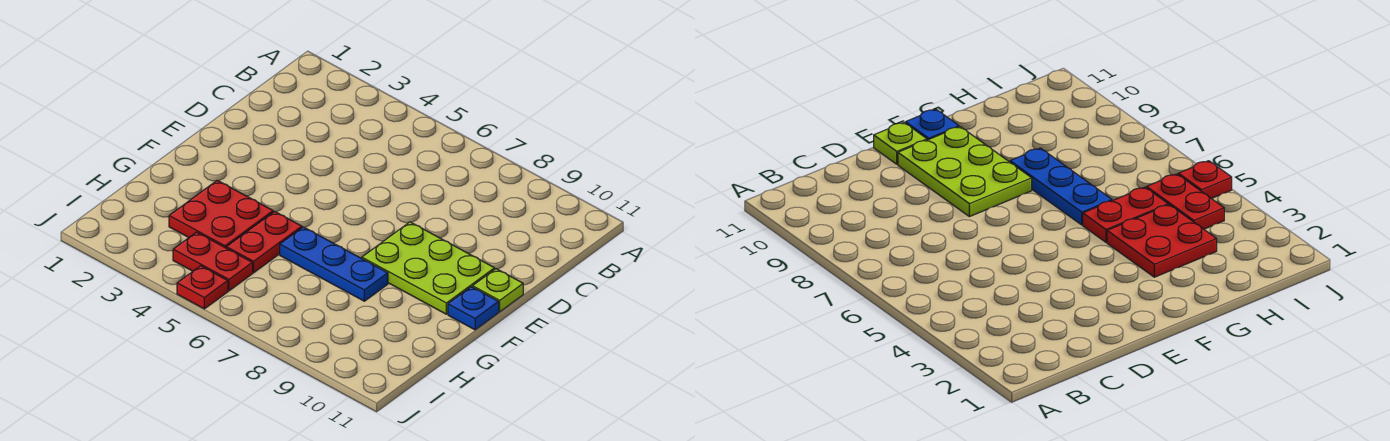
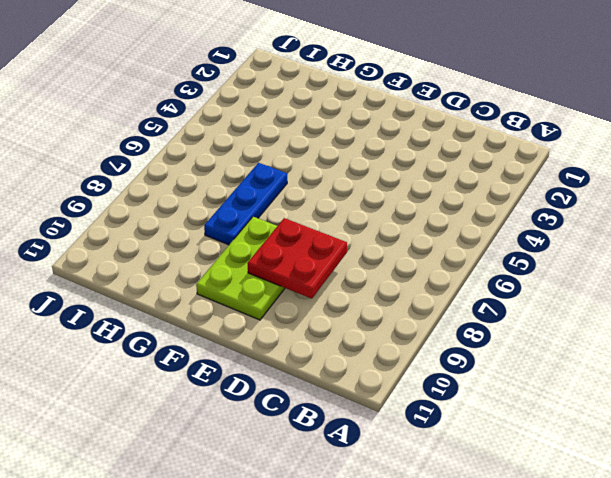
red plate D8:E9 level 2 -> red plate G3:H4 level 1
none -> lime plate E11 level 1
none -> blue plate F11 level 1

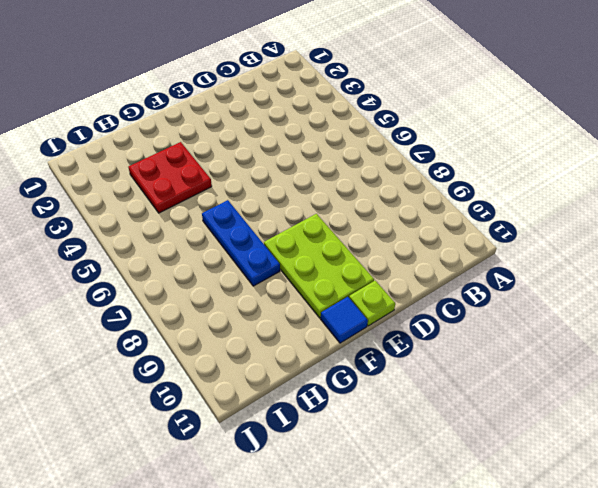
blue tile F11 level 1 -> blue plate F11 level 1
none -> red plate G5:H5 level 1
none -> red plate I4:I5 level 1

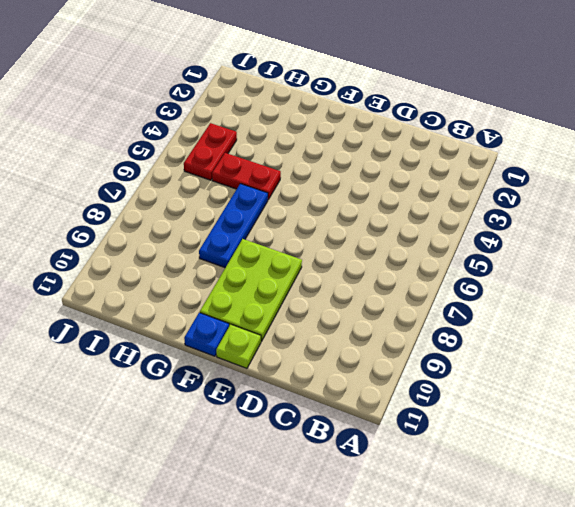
none -> red plate G3:H4 level 1
none -> red plate J5 level 1

